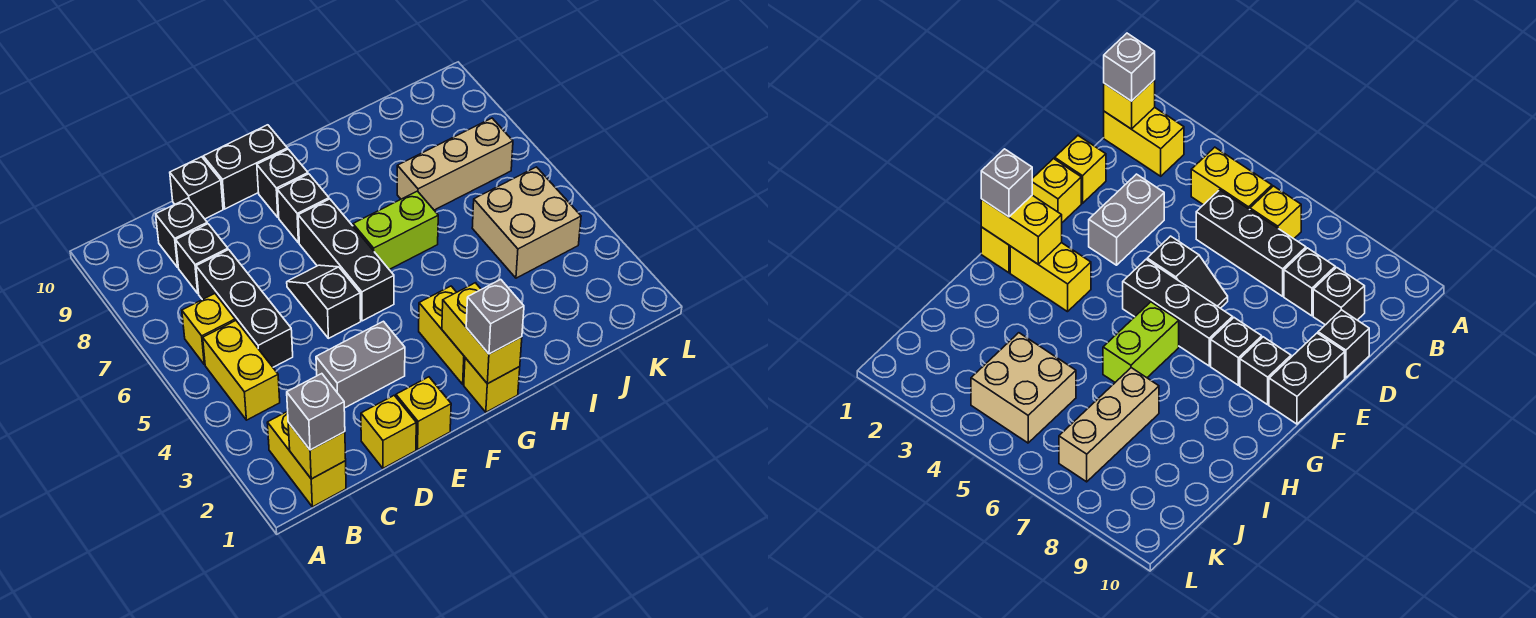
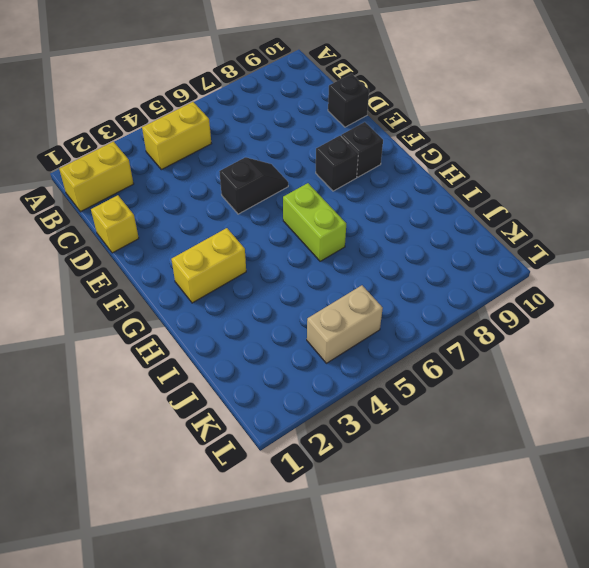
tan brick K4:K5 level 1 -> tan brick J4:K5 level 1
none -> yellow brick B6 level 1
none -> black brick C5:C7 level 1
none -> black brick C8 level 1

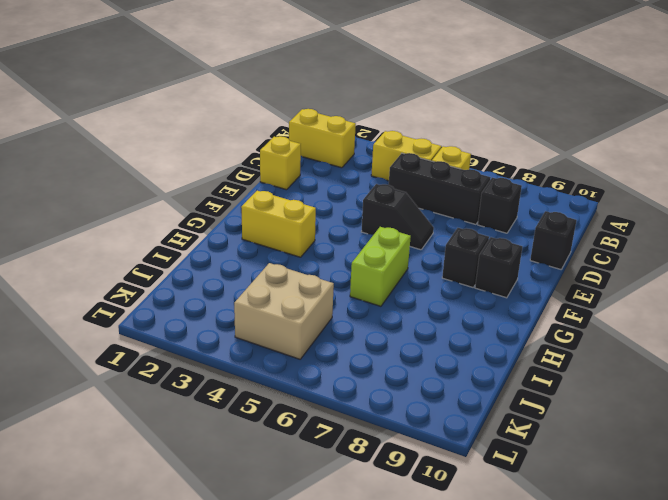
none -> black brick C9 level 1
none -> grey brick D3:E3 level 1
none -> yellow brick E1 level 1

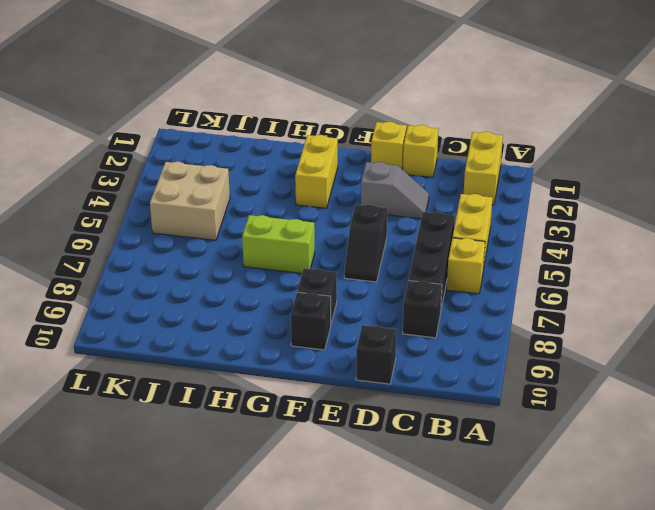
grey slope D3:E3 level 1 top E -> grey brick D3:E3 level 1
none -> black brick C9 level 1
none -> black brick E10:F10 level 1
none -> black brick F5:F7 level 1

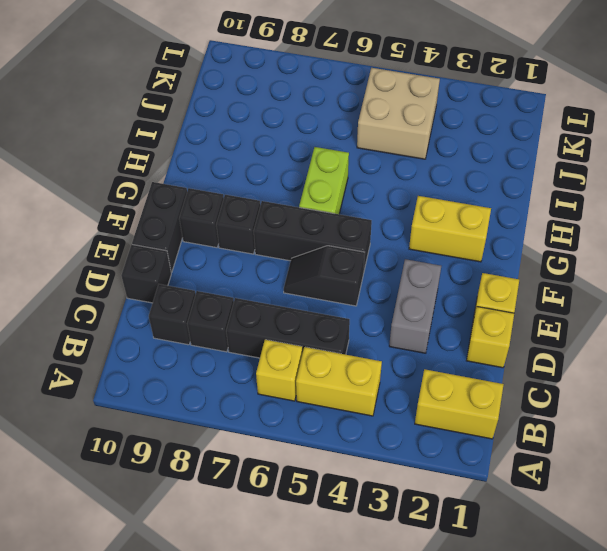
none -> yellow brick G1 level 1
none -> tan brick I7:K7 level 1
none -> yellow brick B1 level 2

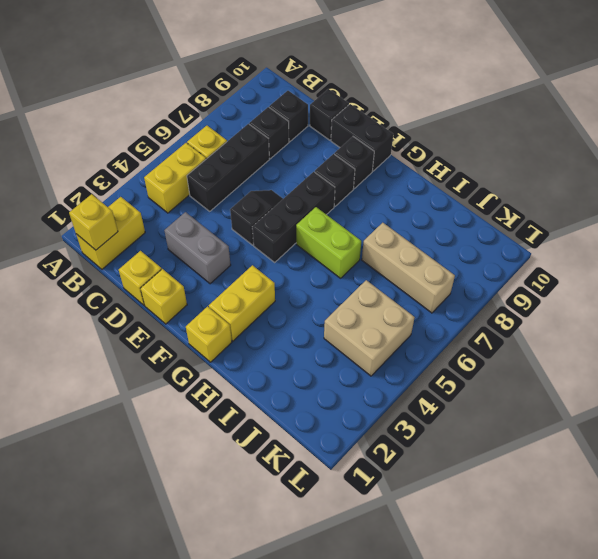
none -> yellow brick G1:G2 level 2
none -> grey brick B1 level 3
none -> grey brick G1 level 3

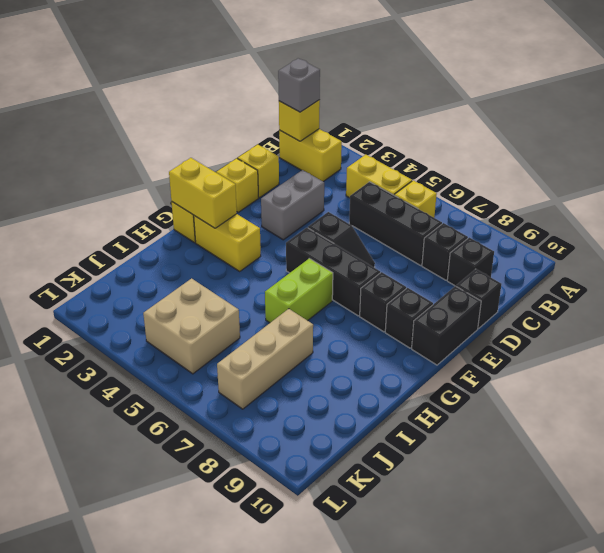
none -> grey brick G1 level 3

